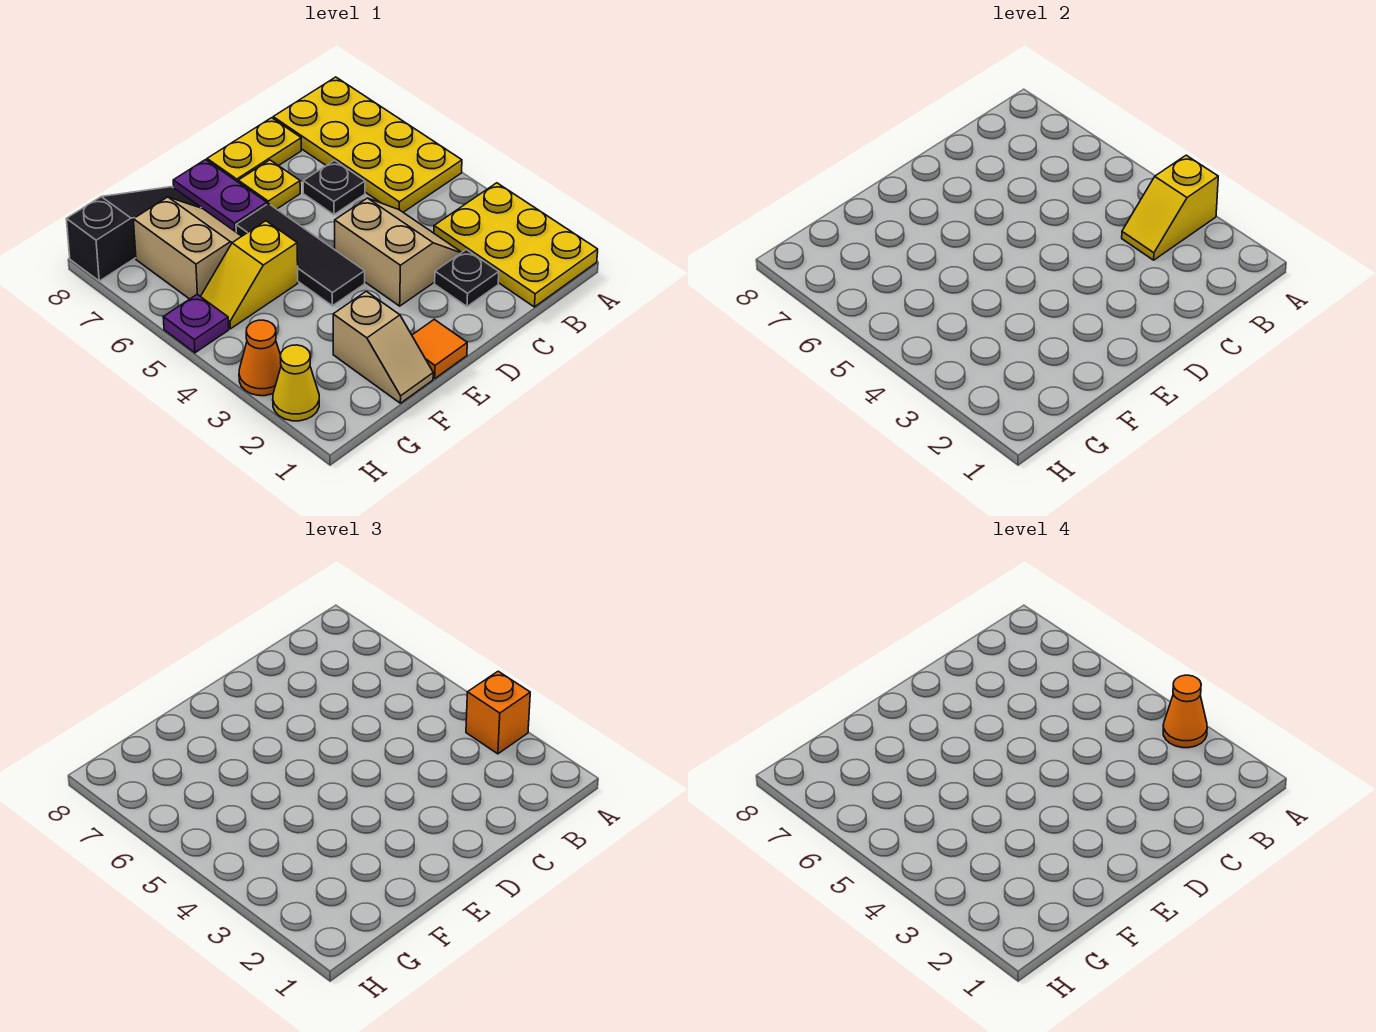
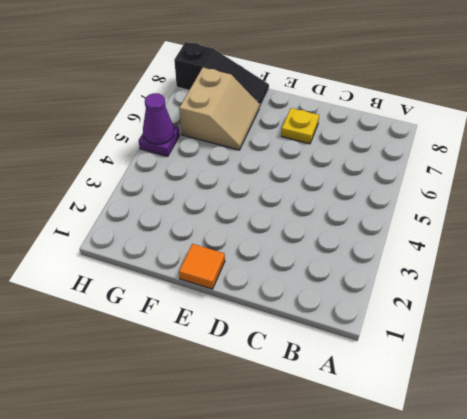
purple cone H5 level 2 -> none
none -> yellow plate A1:B3 level 1
none -> yellow plate A5:B8 level 1
none -> black plate C2 level 1

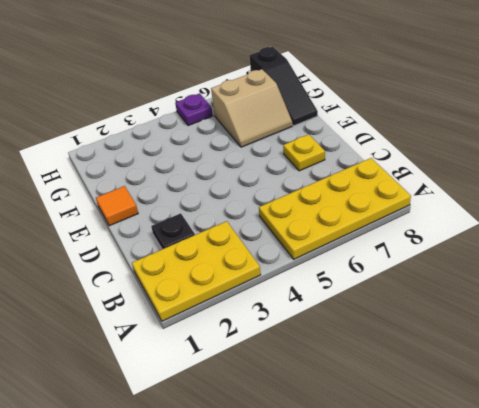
none -> tan slope C3:D4 level 1 top D
none -> black plate C6 level 1
none -> yellow plate C8:D8 level 1

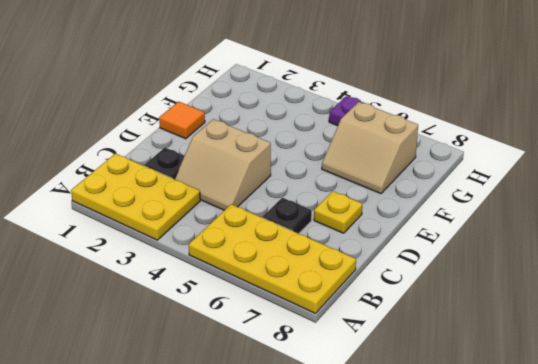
none -> yellow plate C8:D8 level 1
none -> black tile E4:E6 level 1
none -> purple plate E7:E8 level 1

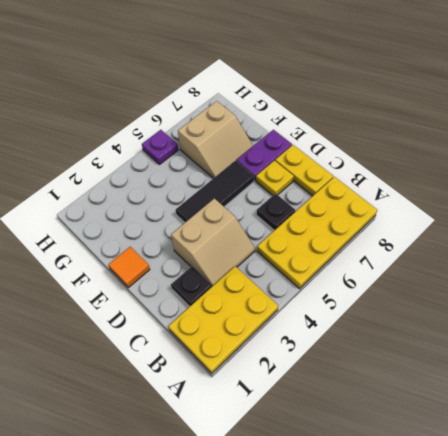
none -> tan slope F1:F2 level 1 top 2
none -> yellow slope F5:G5 level 1 top F
none -> black slope F8:H8 level 1 top H

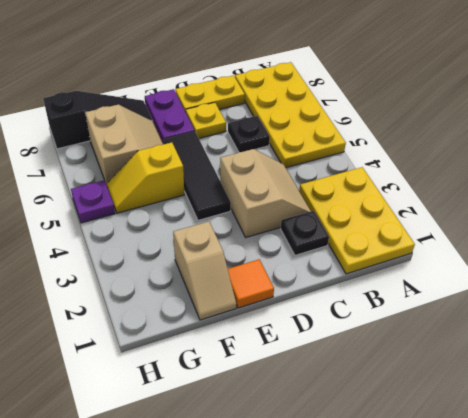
none -> yellow cone H2 level 1
none -> orange cone H3 level 1
none -> yellow slope A3:B3 level 2 top A

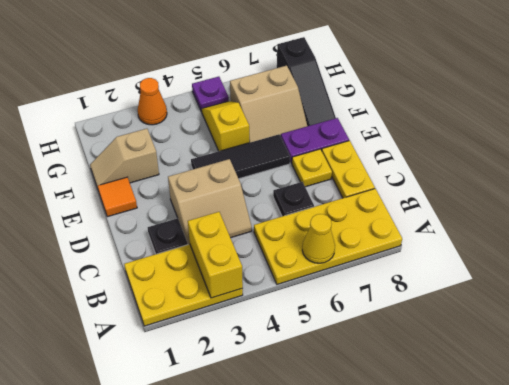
yellow brick A3:B3 level 2 -> yellow slope A3:B3 level 2 top A
yellow cone A6 level 2 -> yellow cone H2 level 1
none -> orange brick A3 level 3
none -> orange cone A3 level 4

